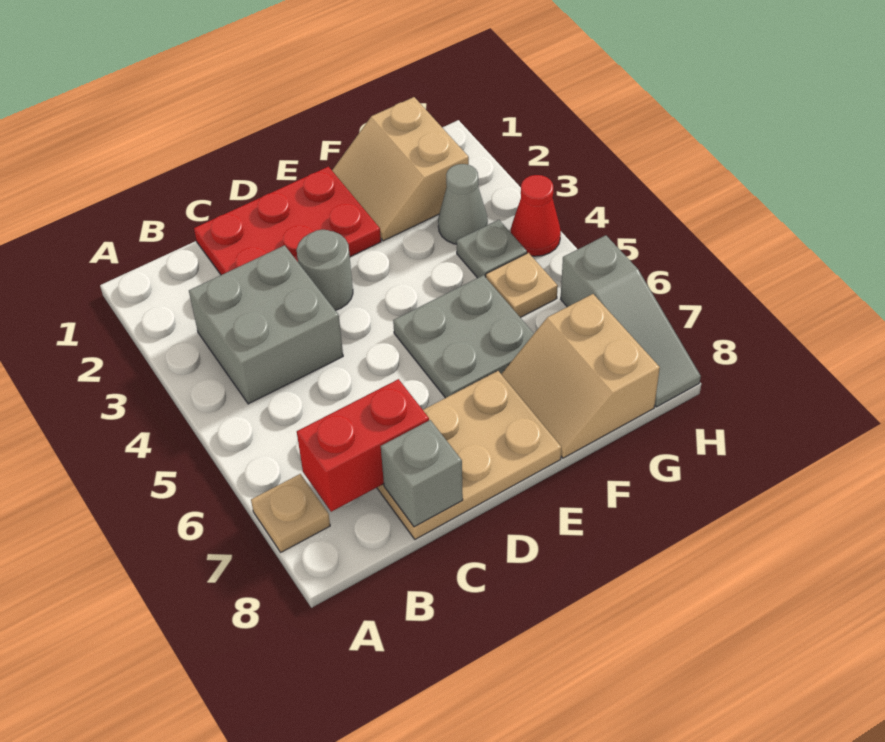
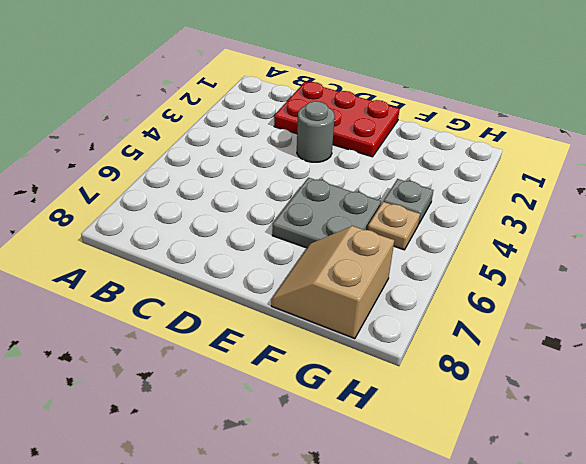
none -> tan plate A7 level 1
none -> grey brick B3:C4 level 1
none -> tan plate C7:E8 level 1

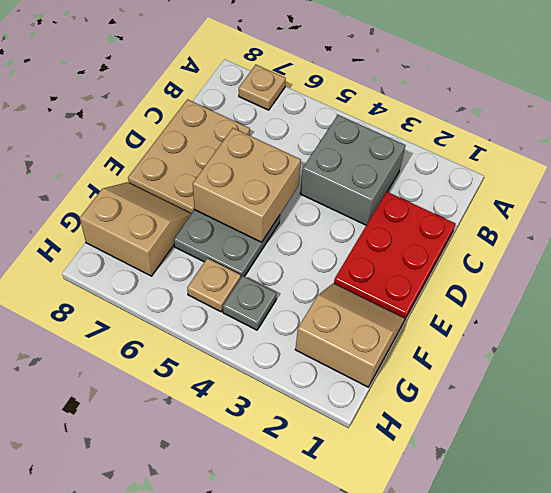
tan brick D5:E6 level 2 -> none
none -> grey round brick D3 level 1
none -> grey cone G3 level 1
none -> red cone H4 level 1

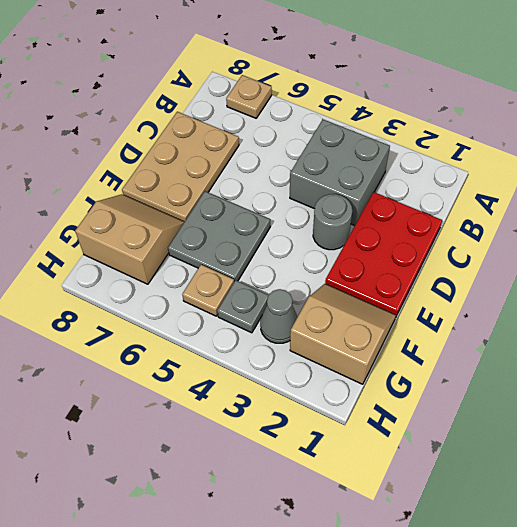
none -> red cone H4 level 1
none -> grey slope H6:H8 level 1 top 6
none -> red brick B7:C7 level 2

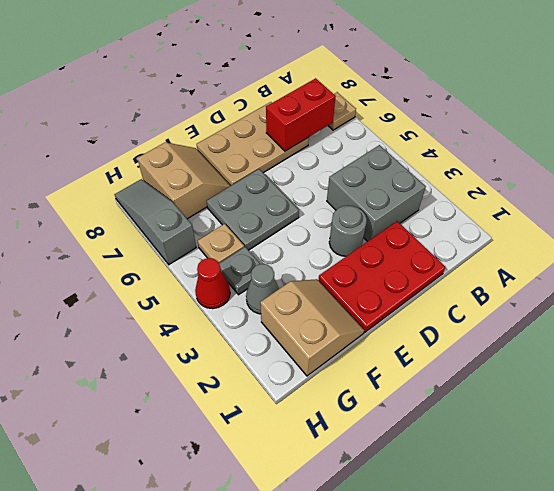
none -> grey brick C8 level 2

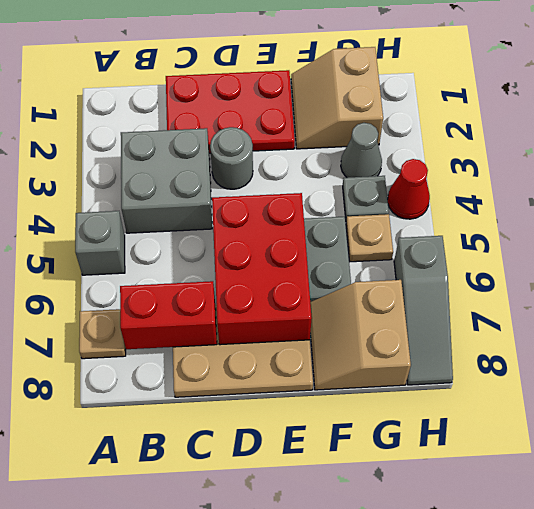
grey brick A5 level 1 -> grey brick C8 level 2
red brick D5:E7 level 2 -> none

